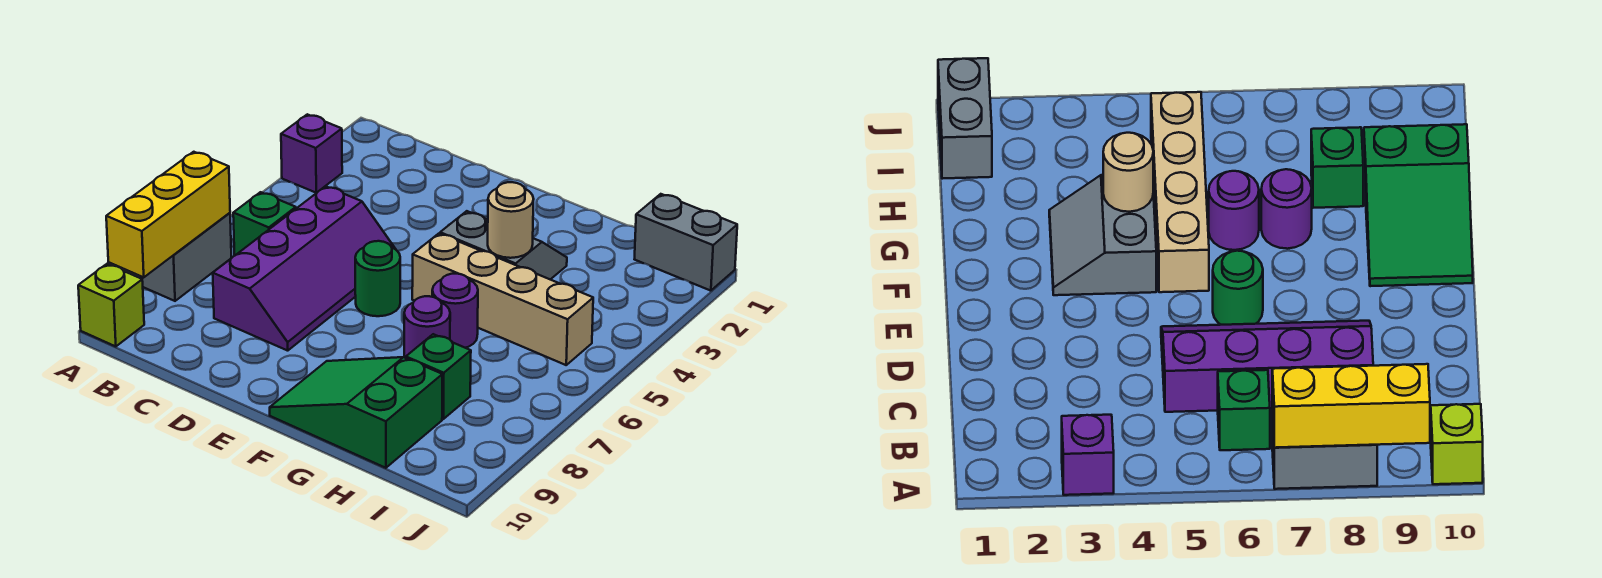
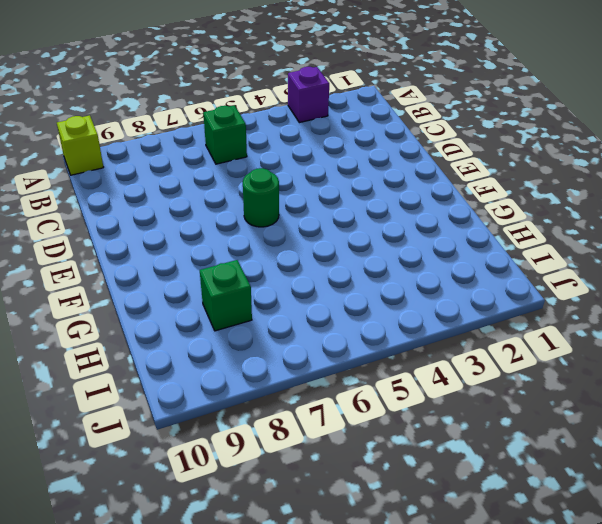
none -> grey brick A7:A8 level 1
none -> purple slope C5:D8 level 1 top C
none -> grey slope F3:G4 level 1 top 4

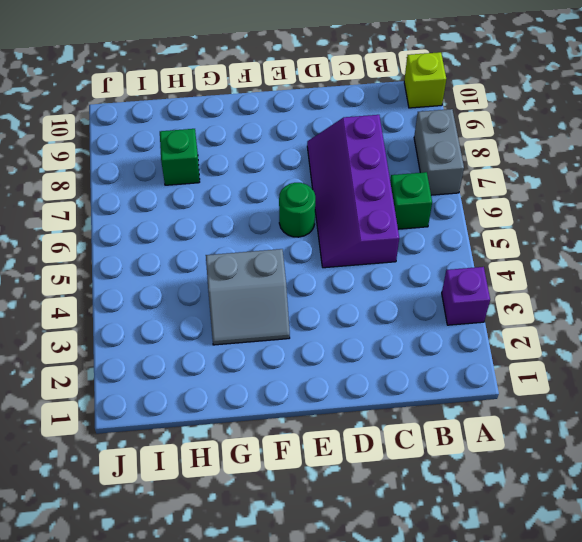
none -> tan brick F5:I5 level 1
none -> green slope F9:H10 level 1 top H
none -> purple round brick G6 level 1

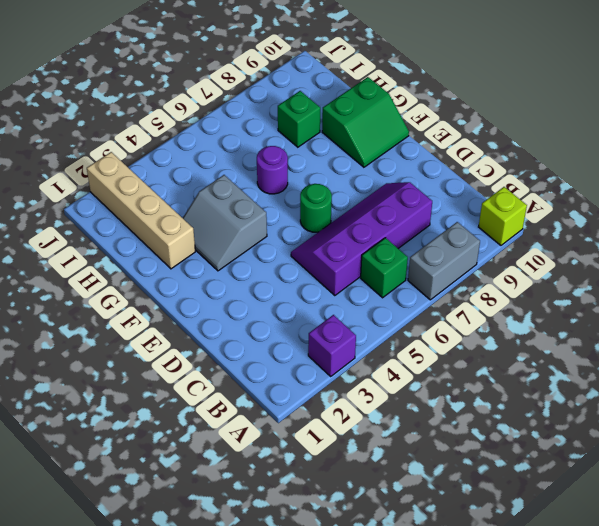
green slope F9:G10 level 1 top G -> green slope F9:H10 level 1 top H
tan brick G2:J2 level 1 -> tan brick F5:I5 level 1
none -> purple round brick G7 level 1
none -> grey brick I1:J1 level 1
none -> yellow brick A7:A9 level 2

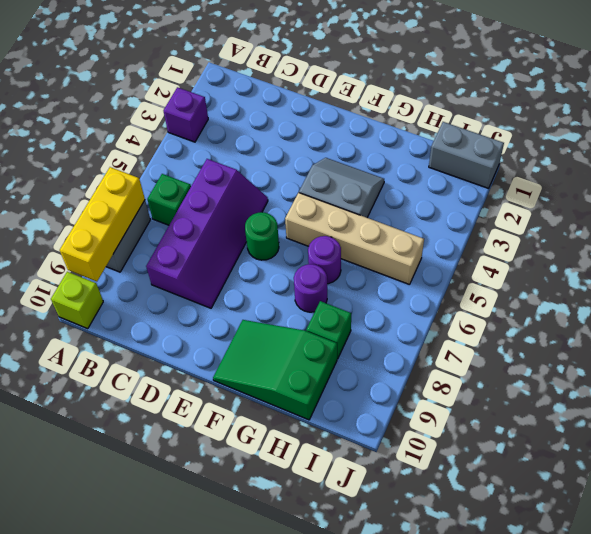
none -> tan round brick G4 level 2

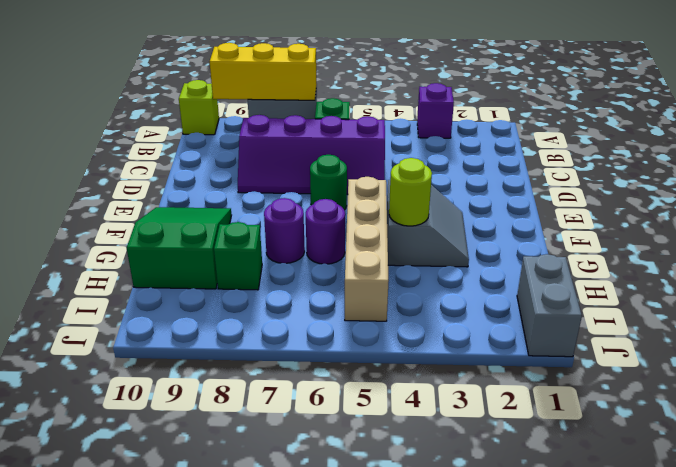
lime round brick G4 level 2 -> tan round brick G4 level 2

